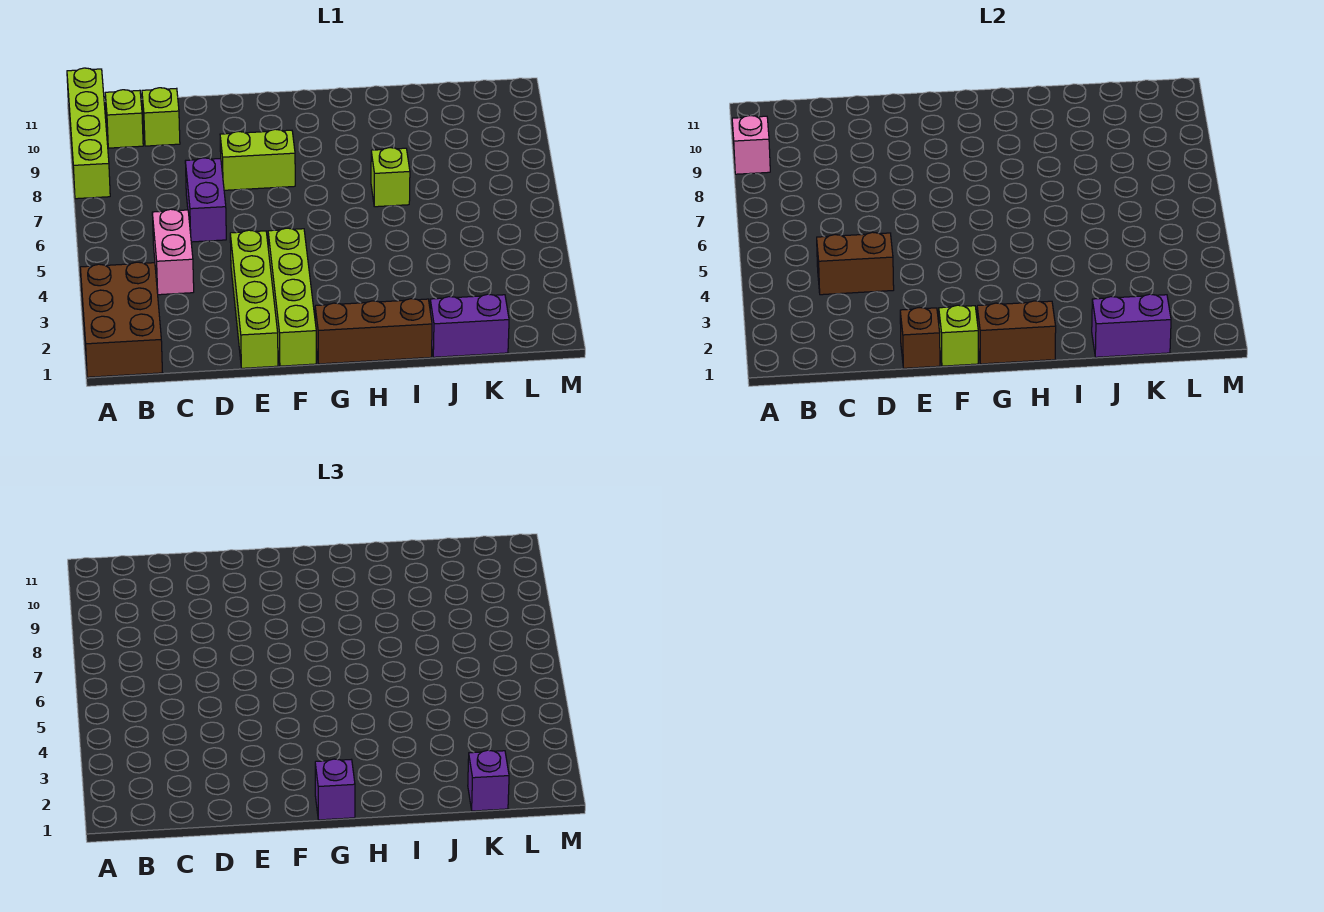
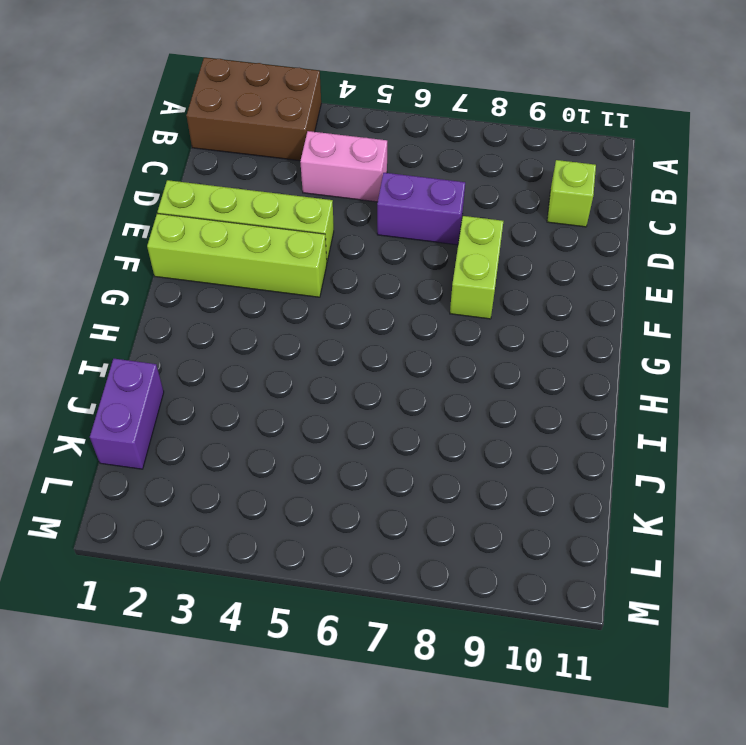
none -> lime brick A8:A11 level 1
none -> lime brick B10 level 1
none -> brown brick G1:I1 level 1

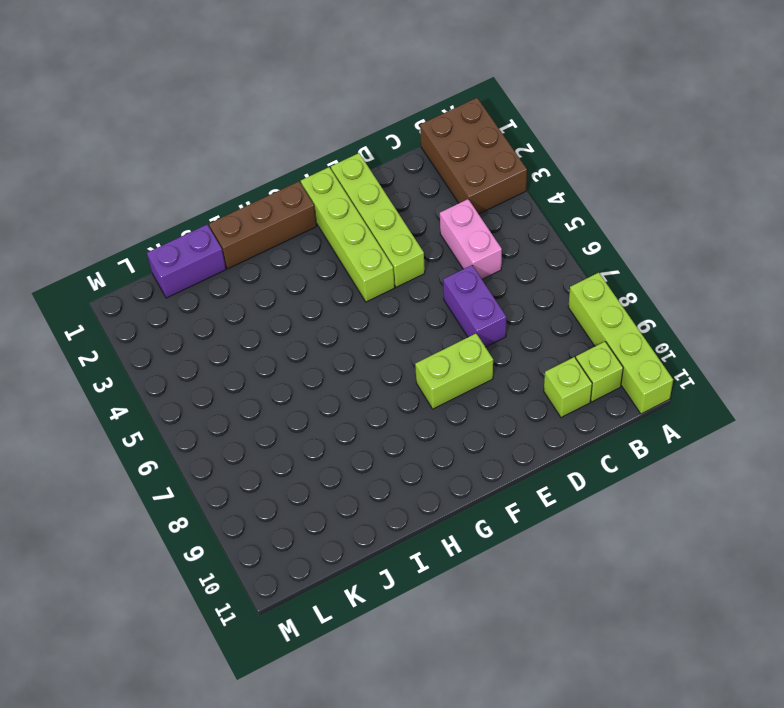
none -> lime brick I7 level 1
none -> pink brick A9 level 2
none -> brown brick C4:D4 level 2

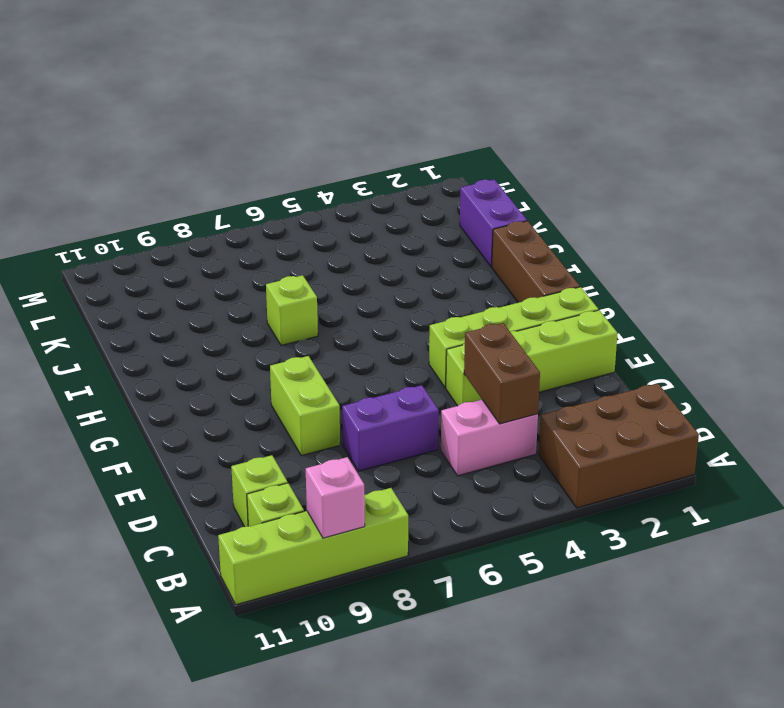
none -> brown brick E1 level 2
none -> lime brick F1 level 2
none -> brown brick G1:H1 level 2

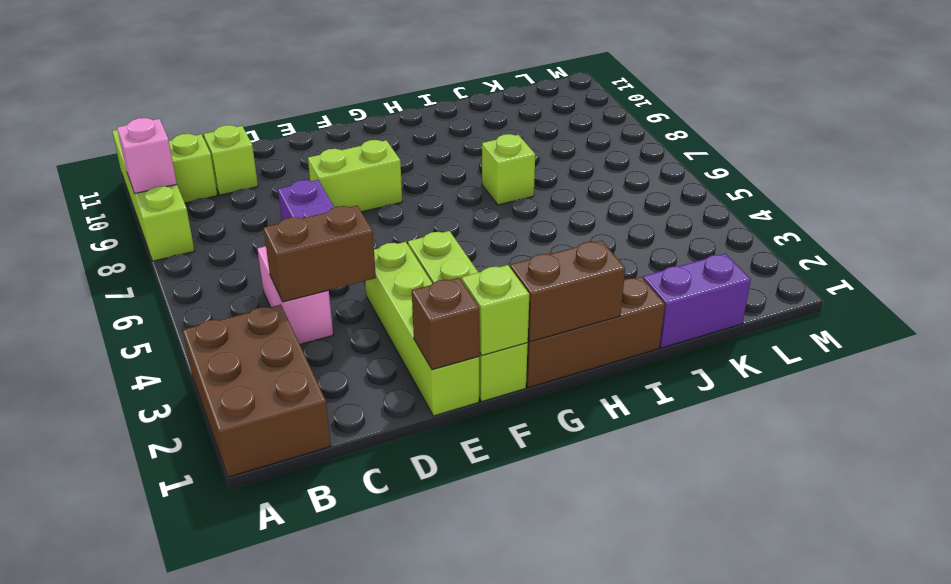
none -> purple brick J1:K1 level 2
none -> purple brick G1 level 3
none -> purple brick K1 level 3

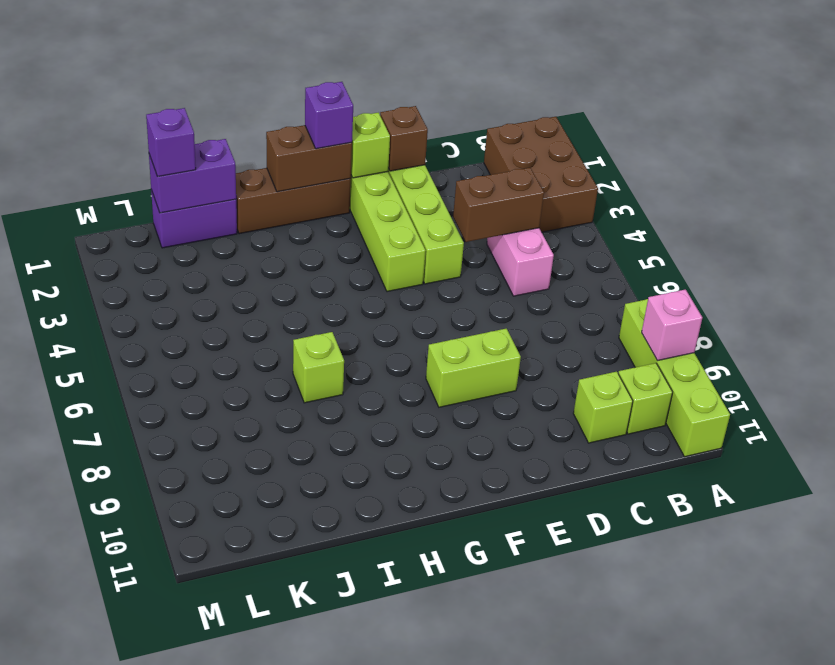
none -> purple brick D6:D7 level 1

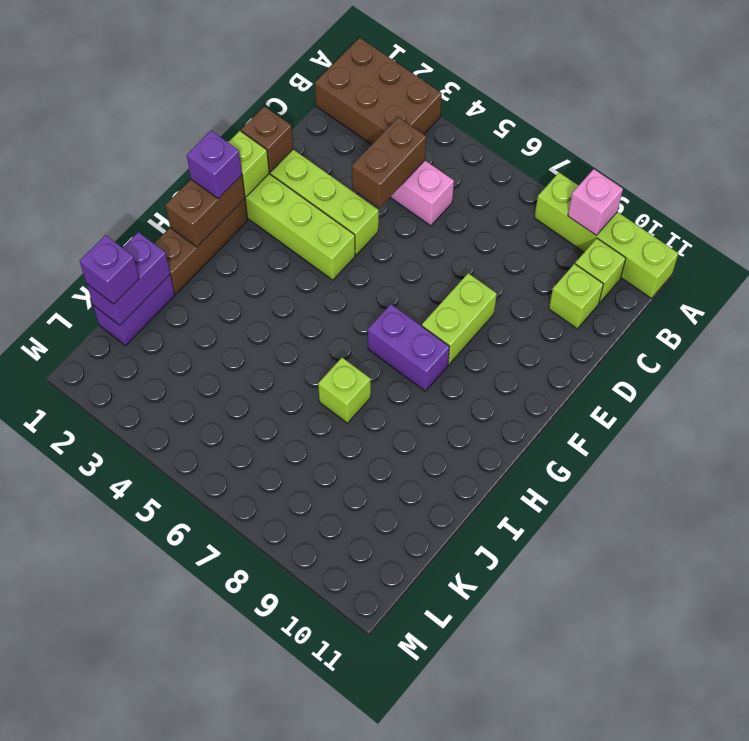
purple brick G7:G8 level 1 -> purple brick D6:D7 level 1

